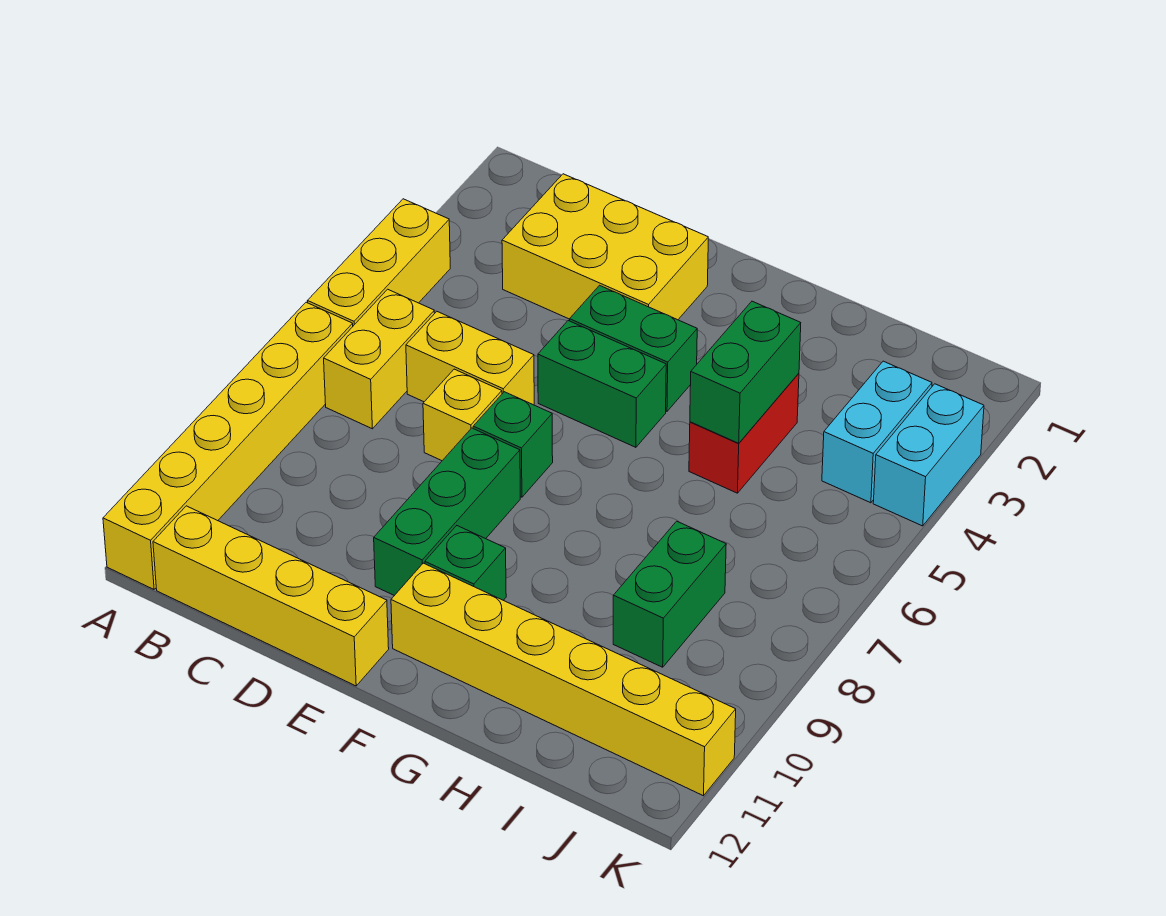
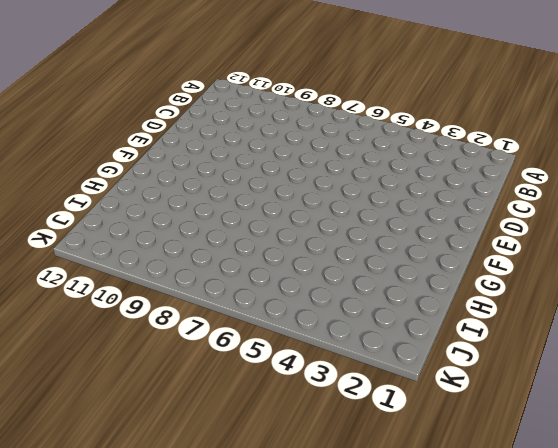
none -> yellow brick A4:A6 level 1
none -> yellow brick A7:A12 level 1
none -> yellow brick B6:B7 level 1

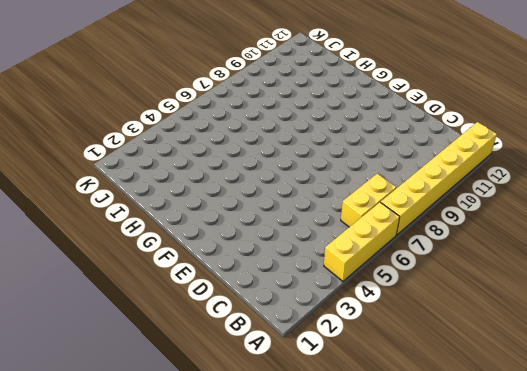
none -> yellow brick B12:E12 level 1
none -> yellow brick C2:E3 level 1
none -> yellow brick C6:D6 level 1

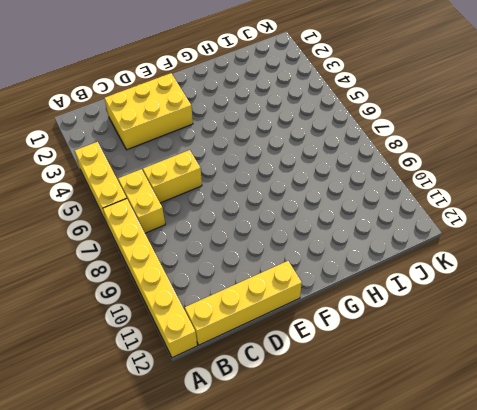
none -> yellow brick D7 level 1
none -> green brick E4:F4 level 1
none -> green brick E5:F5 level 1

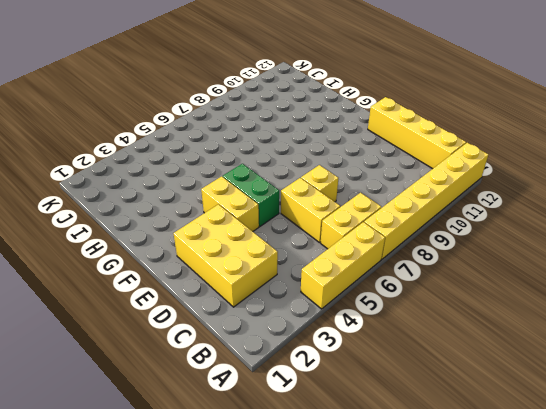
yellow brick E4:F4 level 1 -> green brick E4:F4 level 1
none -> green brick E7 level 1
none -> green brick E8:E10 level 1
none -> green brick F10 level 1

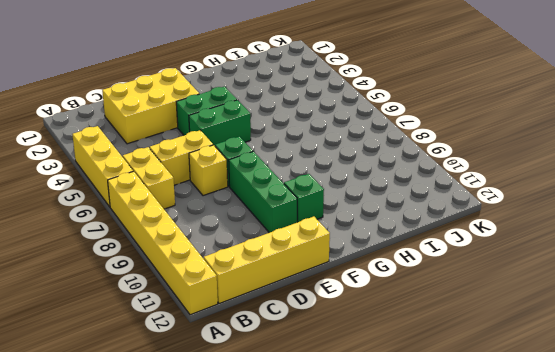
none -> yellow brick F11:K11 level 1
none -> red brick H4:H5 level 1
none -> green brick I8:I9 level 1

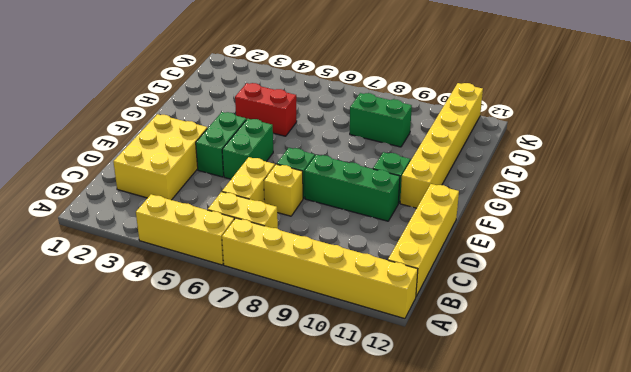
none -> cyan brick J3:J4 level 1
none -> cyan brick K3:K4 level 1
none -> green brick H4:H5 level 2

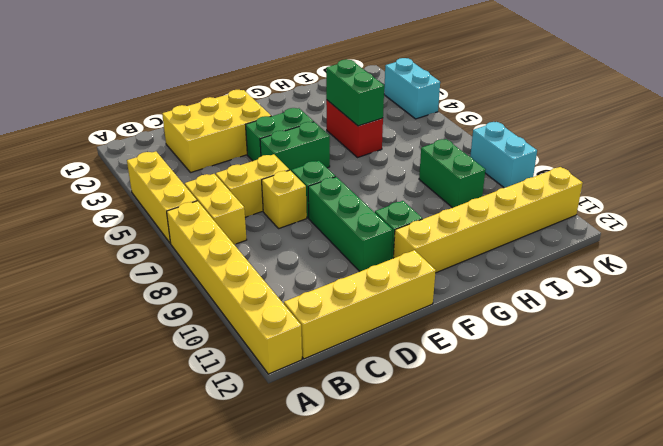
cyan brick K8:K9 level 1 -> cyan brick J3:J4 level 1

